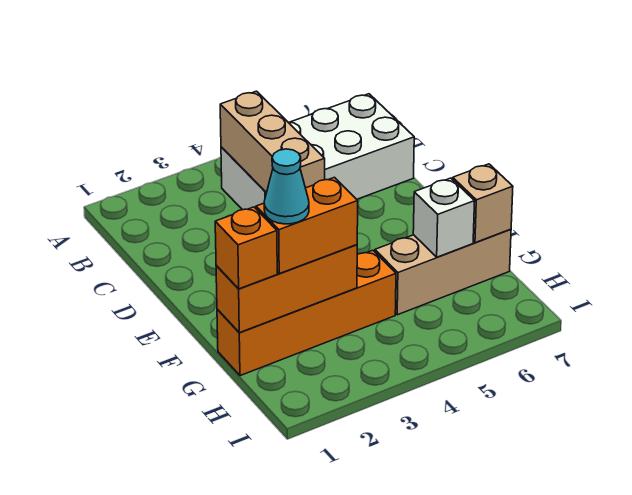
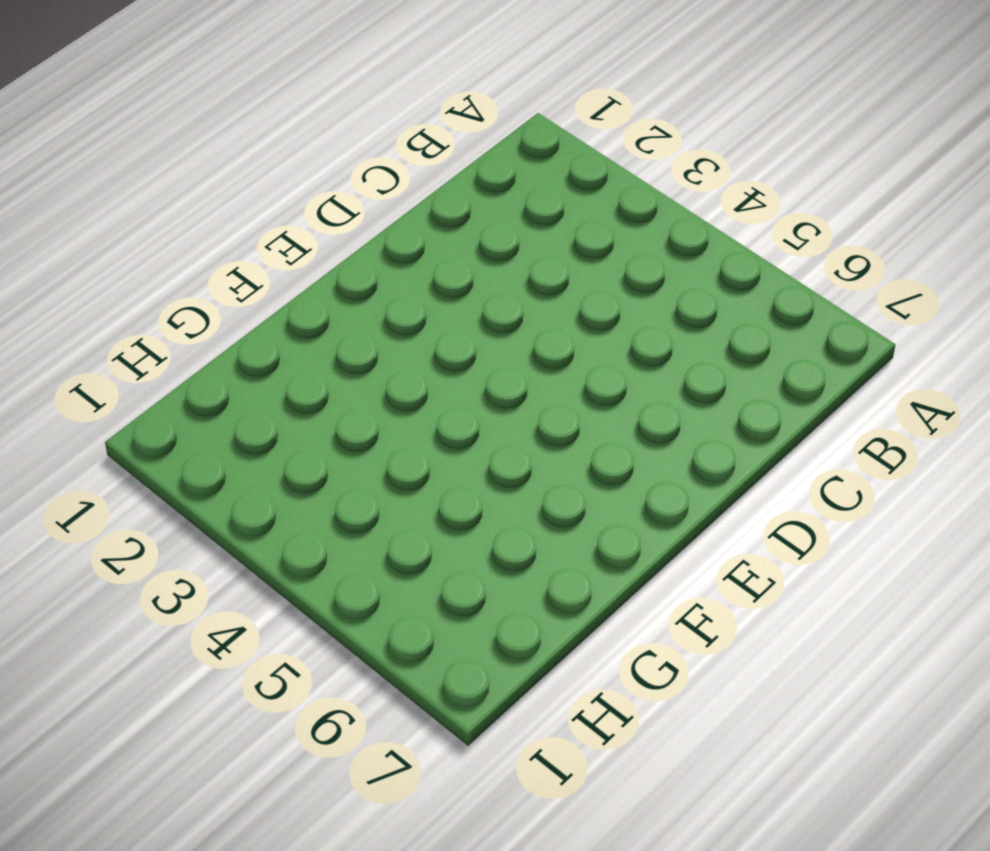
none -> white brick B4:C7 level 1
none -> orange brick G1:G4 level 1

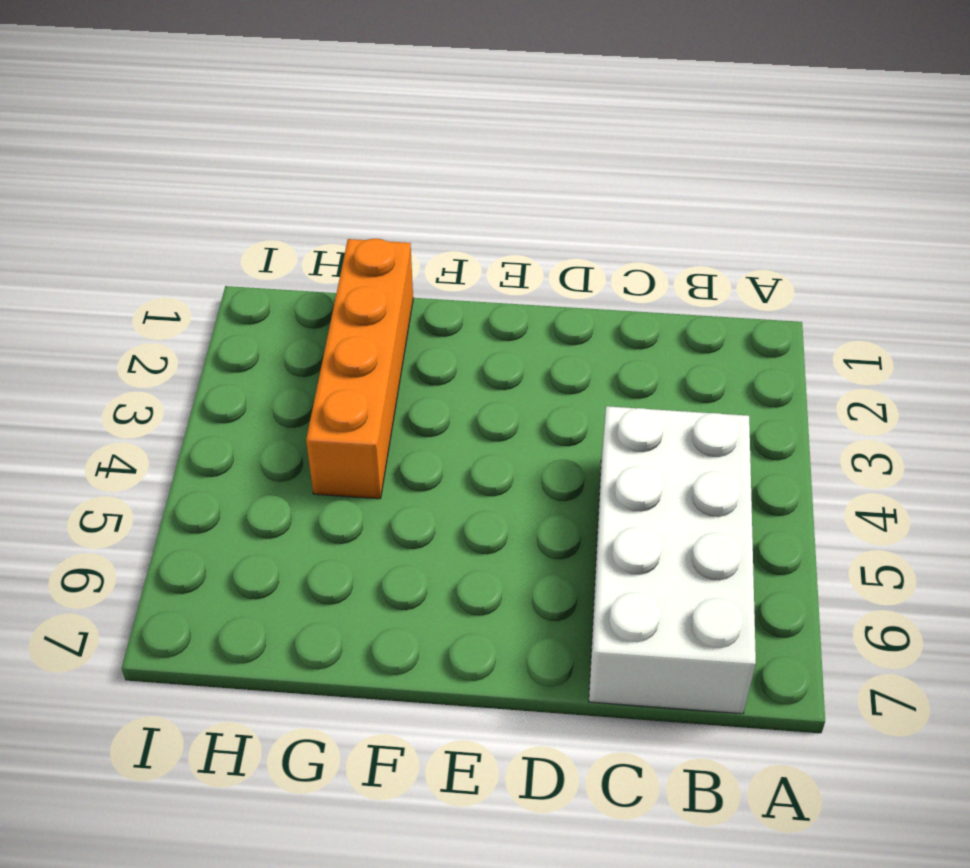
none -> tan brick G5:G7 level 1
none -> tan brick B4:D4 level 2

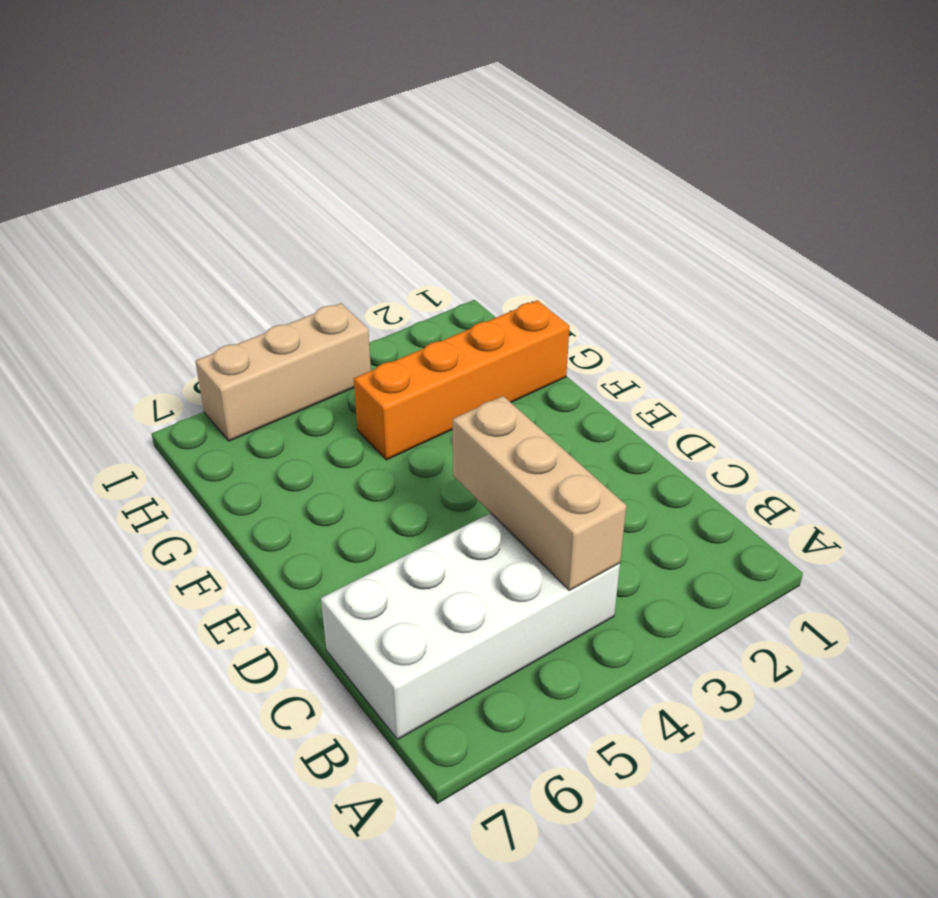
tan brick I4:I6 level 1 -> tan brick G5:G7 level 1
none -> orange brick G1:G3 level 2
none -> white brick G6 level 2

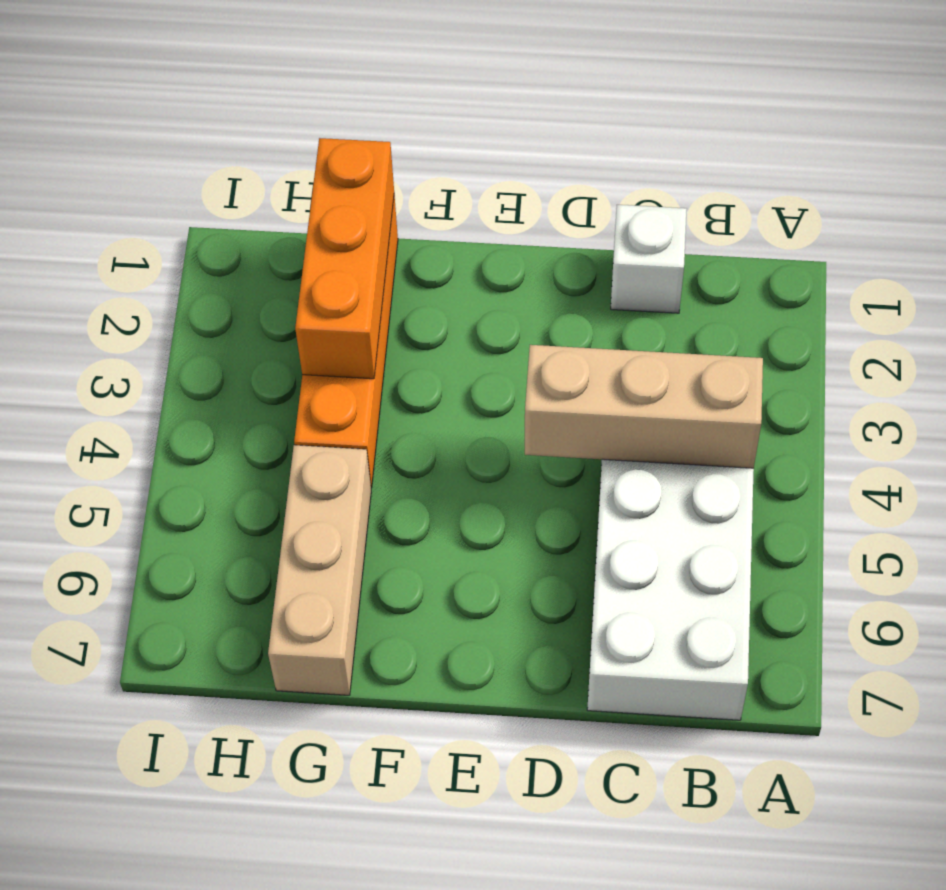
white brick C1 level 1 -> white brick G6 level 2
none -> tan brick G7 level 2
none -> orange brick G1 level 3

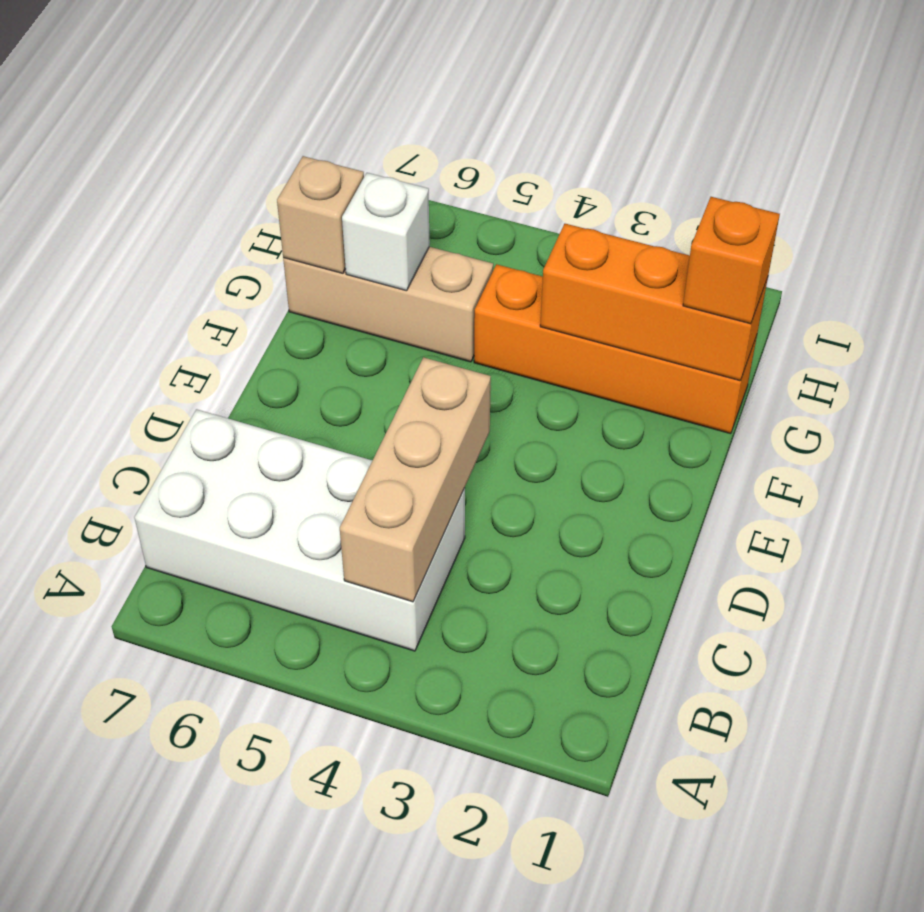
none -> orange brick G2:G3 level 3
none -> cyan cone G2 level 4

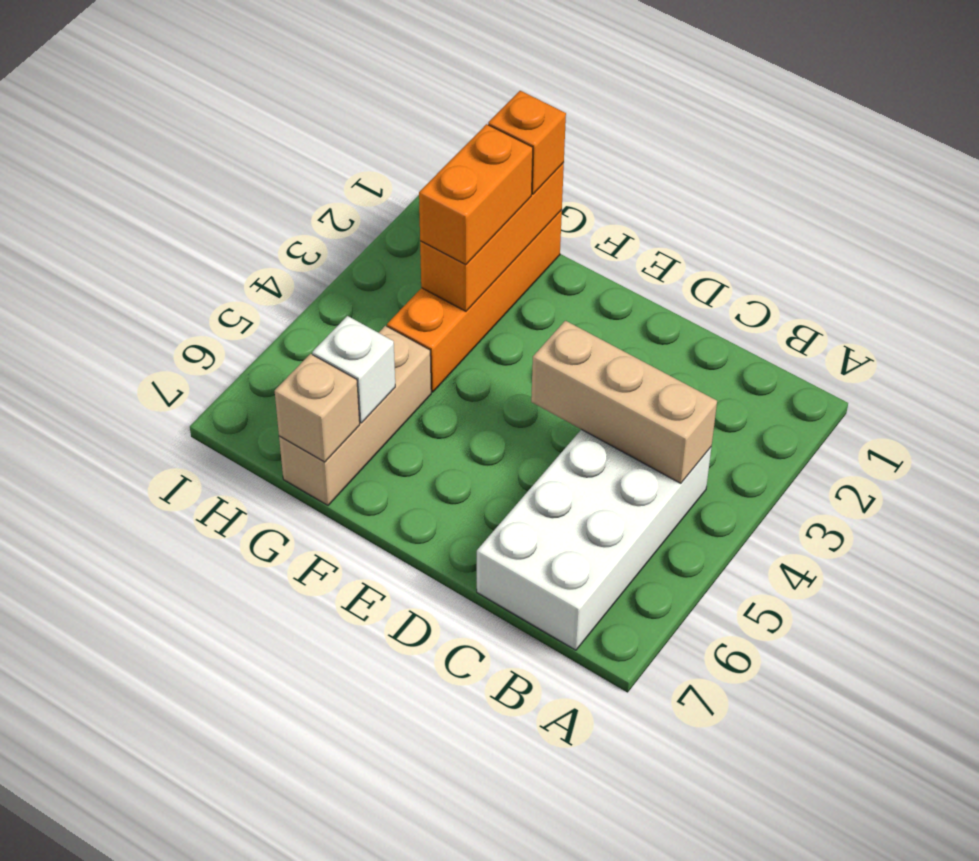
none -> cyan cone G2 level 4

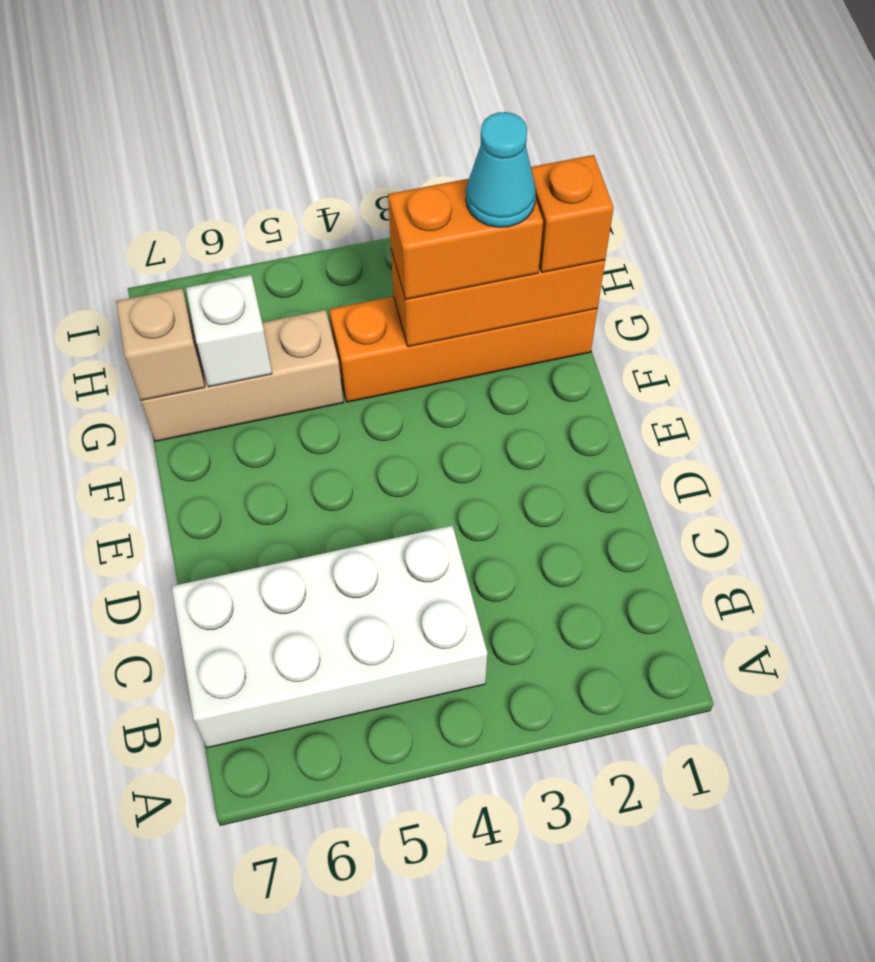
none -> tan brick B4:D4 level 2

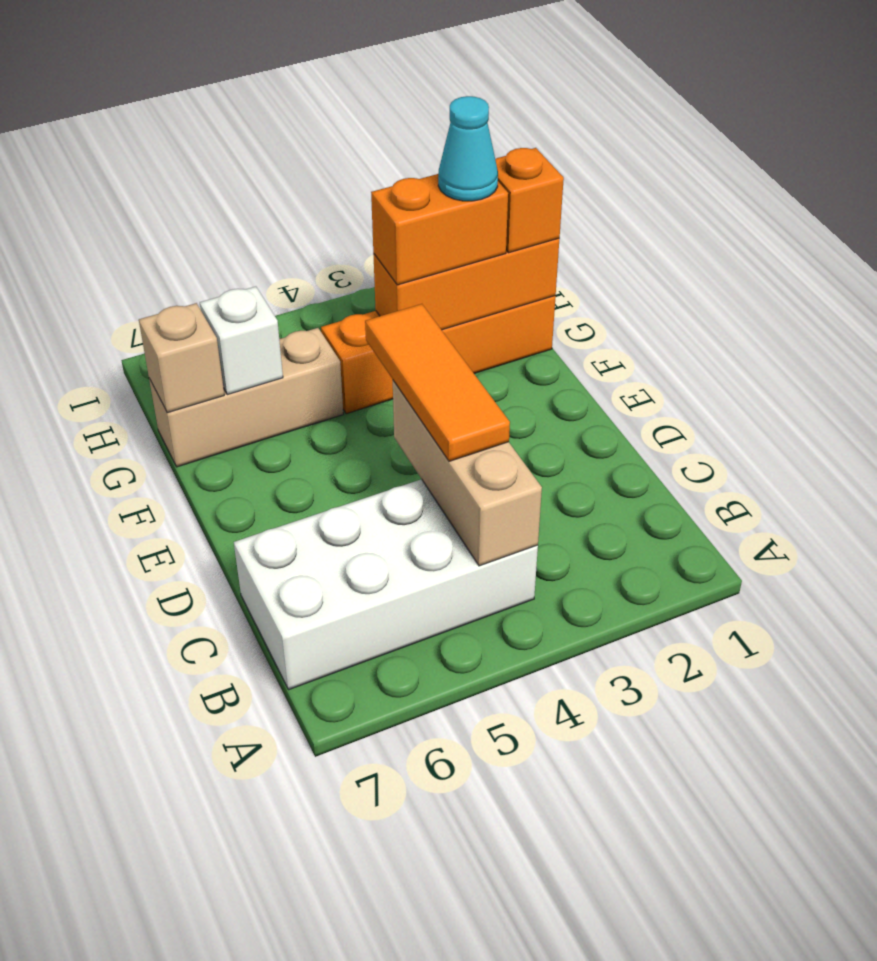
orange tile C4:E4 level 3 -> none

